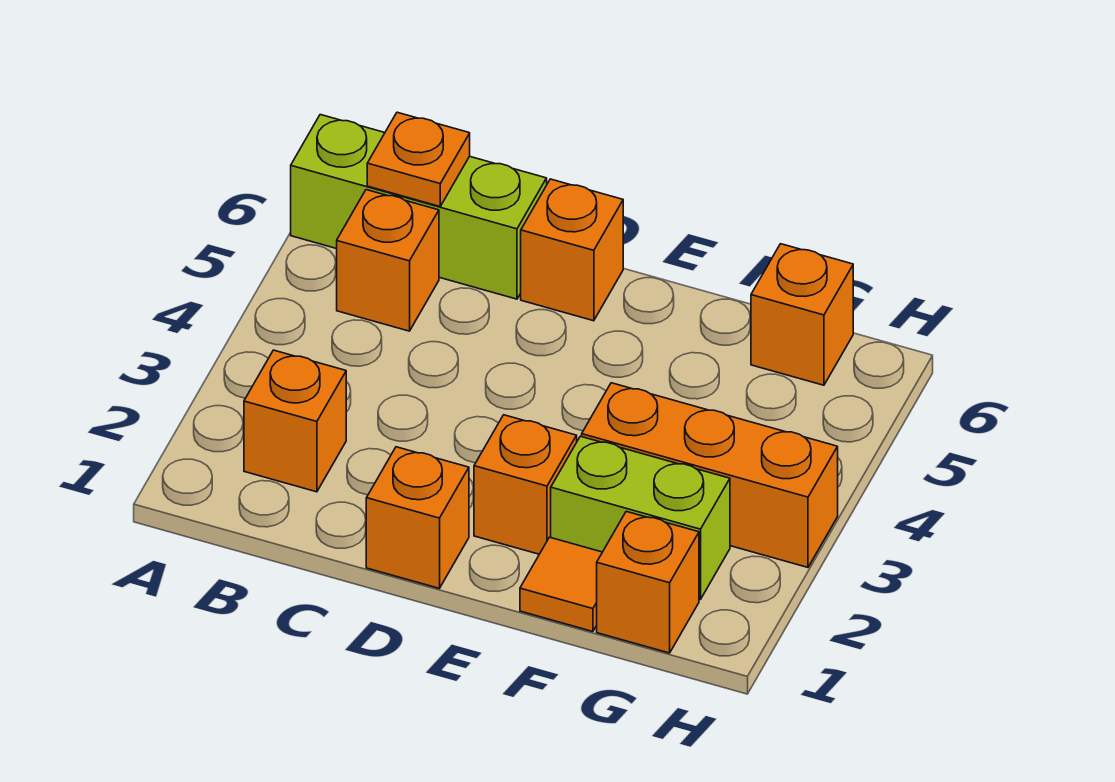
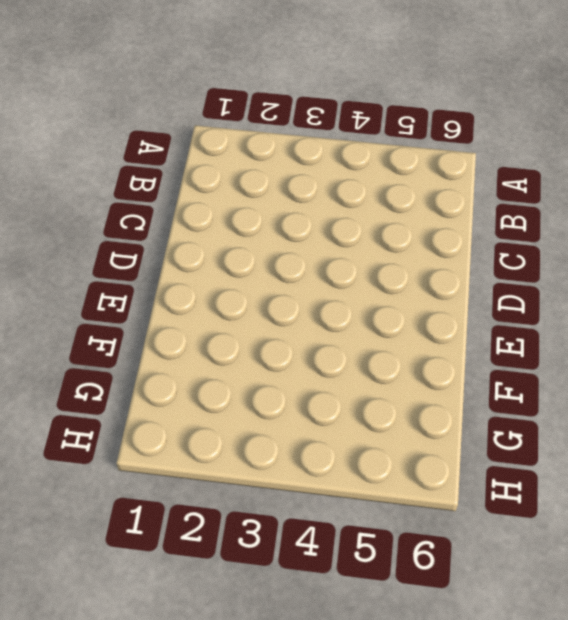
none -> lime brick A6:C6 level 1
none -> orange brick B2 level 1
none -> orange brick B5 level 1

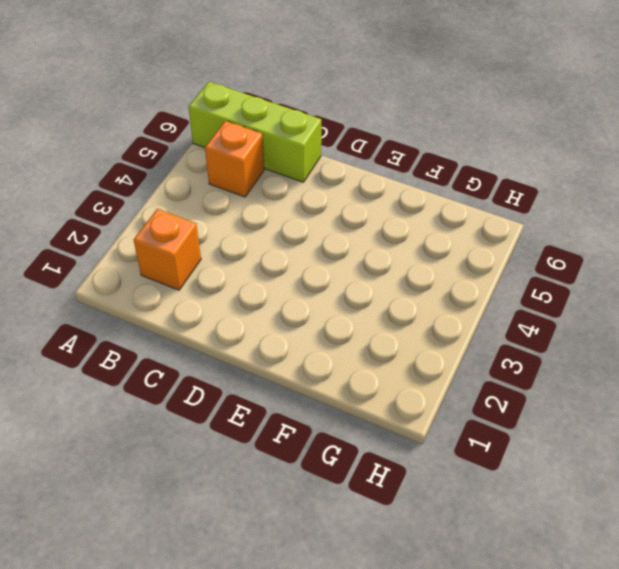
none -> orange brick D1 level 1
none -> orange brick D6 level 1
none -> orange brick E2 level 1

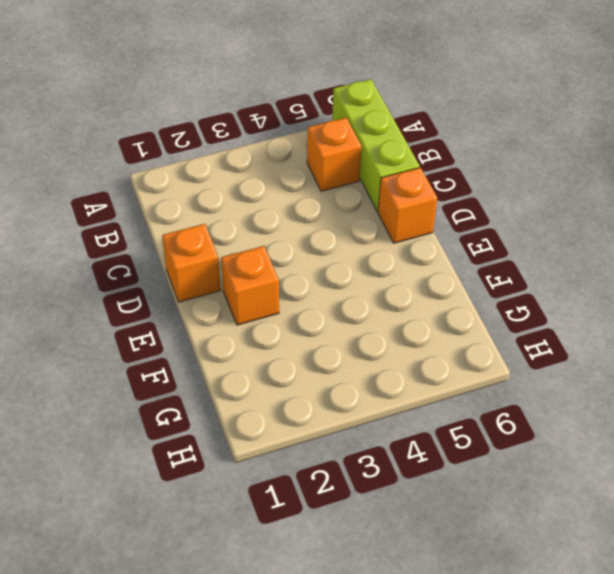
none -> orange brick B2 level 1
none -> orange tile F1 level 1
none -> lime brick F2:G2 level 1

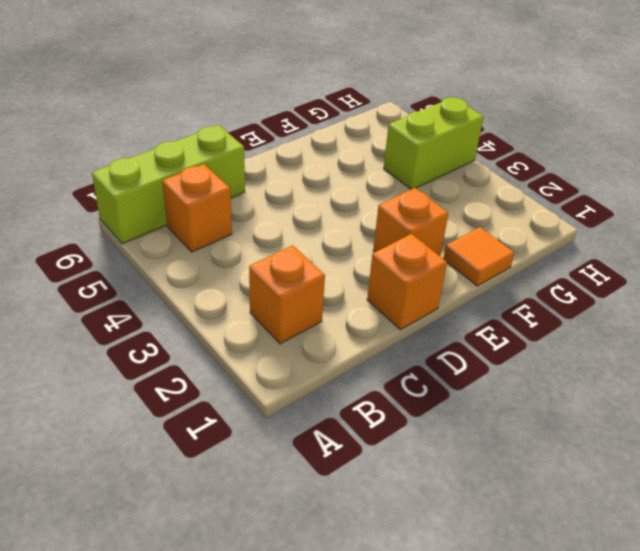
lime brick G4:H4 level 1 -> lime brick F2:G2 level 1
none -> orange brick D6 level 1
none -> orange brick F3:H3 level 1
none -> orange brick G1 level 1

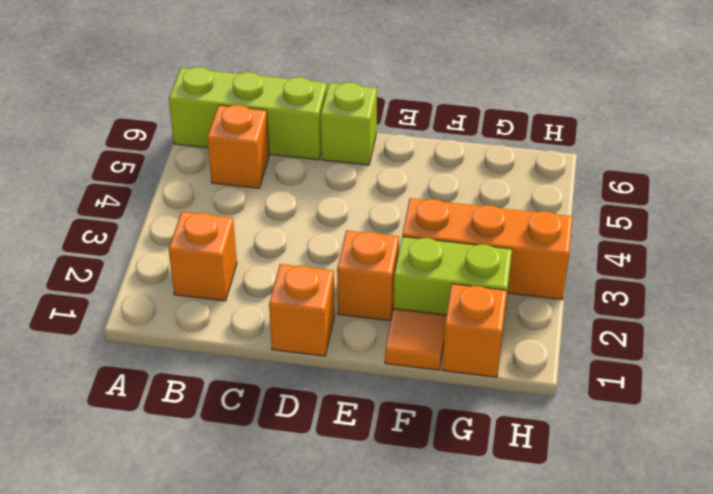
lime brick D6 level 1 -> orange brick D6 level 1
none -> orange brick G6 level 1
none -> orange plate B6 level 2

